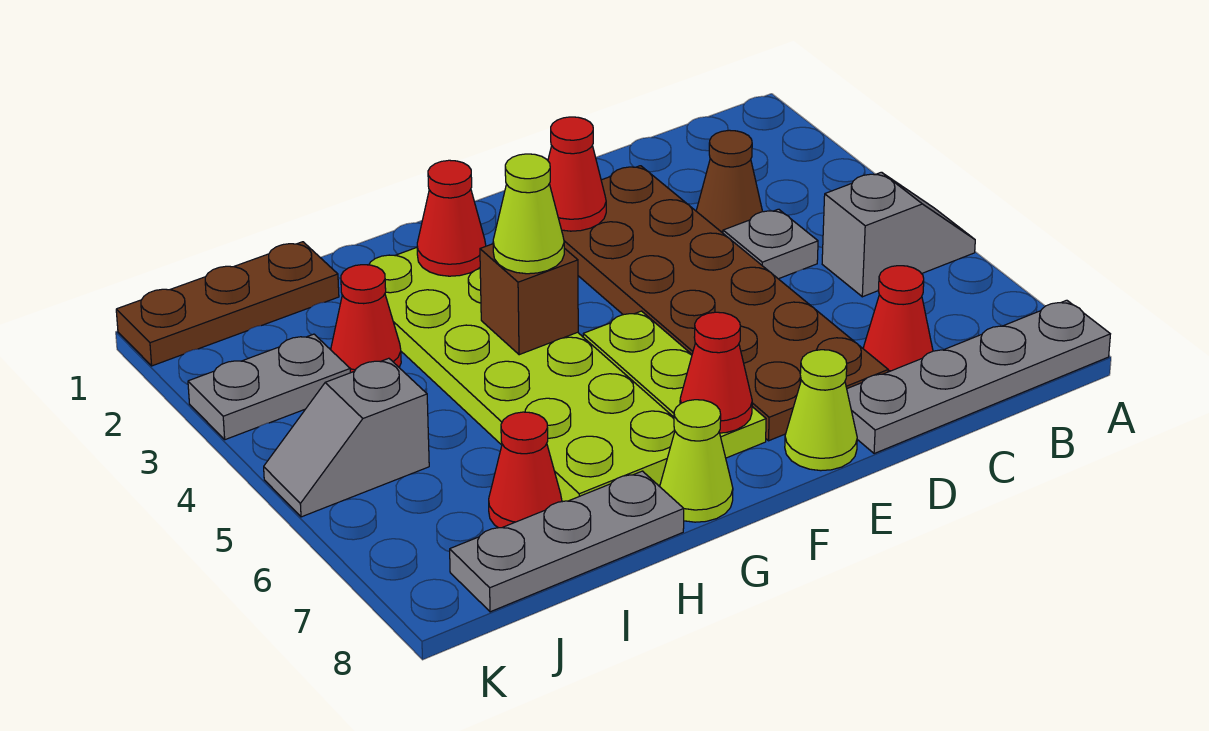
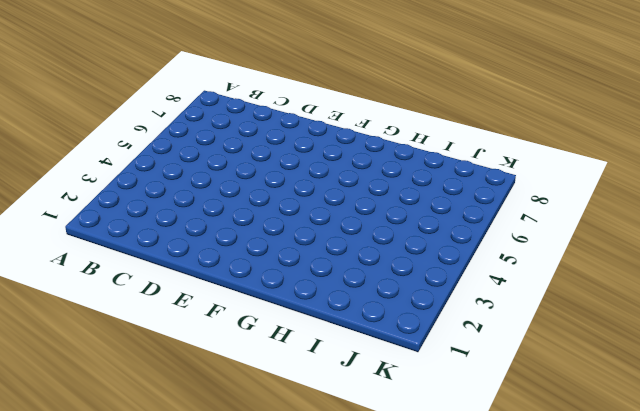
none -> grey slope A5:B5 level 1 top B
none -> grey plate A8:D8 level 1
none -> brown cone C3 level 1

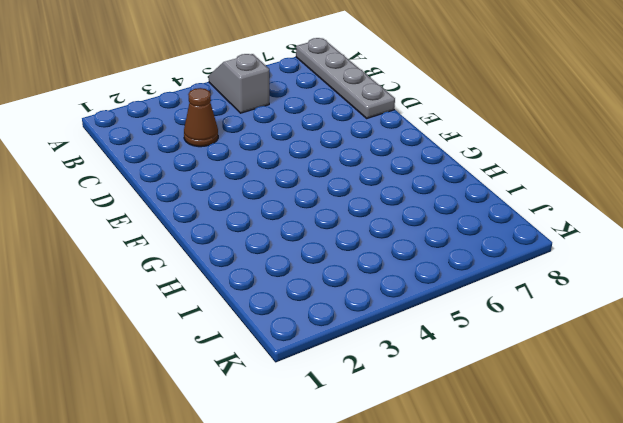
none -> grey plate C4 level 1
none -> red cone C7 level 1
none -> brown plate D2:E7 level 1

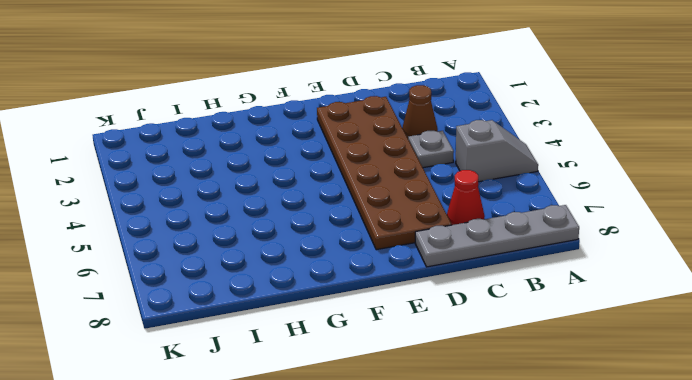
none -> lime cone E8 level 1
none -> lime plate F5:F7 level 1
none -> lime plate G2:H7 level 1

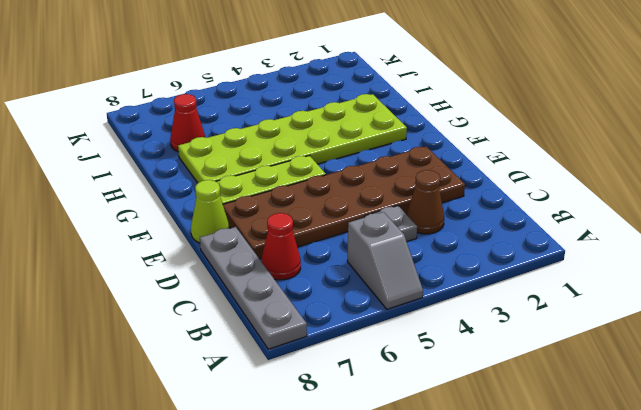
none -> lime cone G8 level 1
none -> grey plate H8:J8 level 1
none -> brown plate I1:K1 level 1

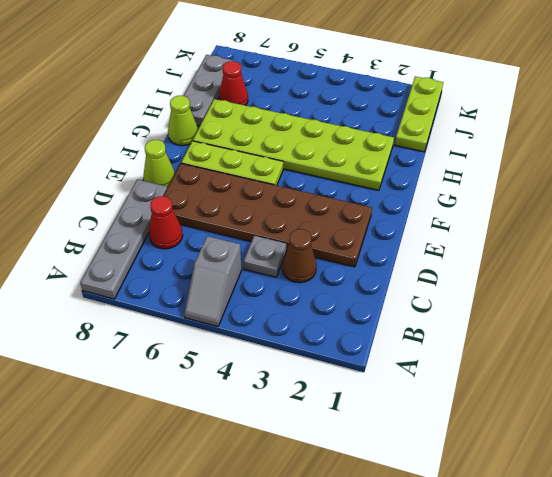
lime plate I1:K1 level 1 -> brown plate I1:K1 level 1
none -> red cone I3 level 1
none -> grey plate J3:K3 level 1
none -> grey slope J5:K5 level 1 top J

